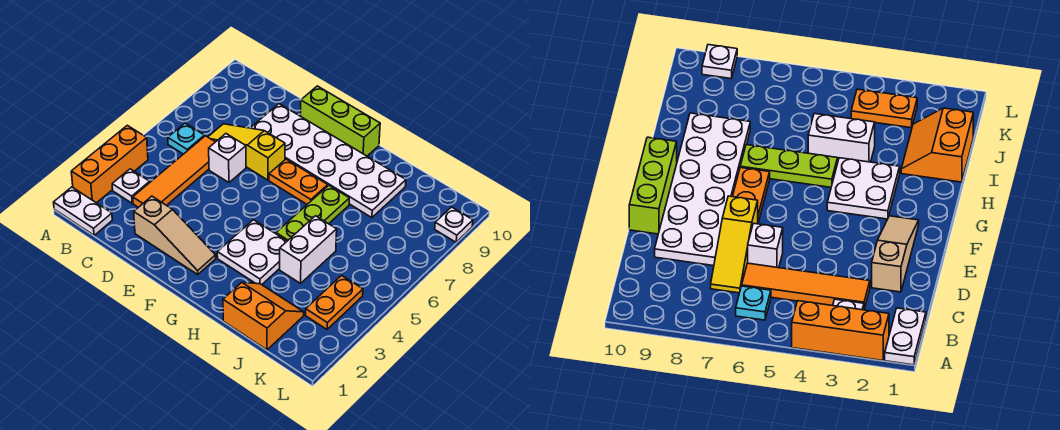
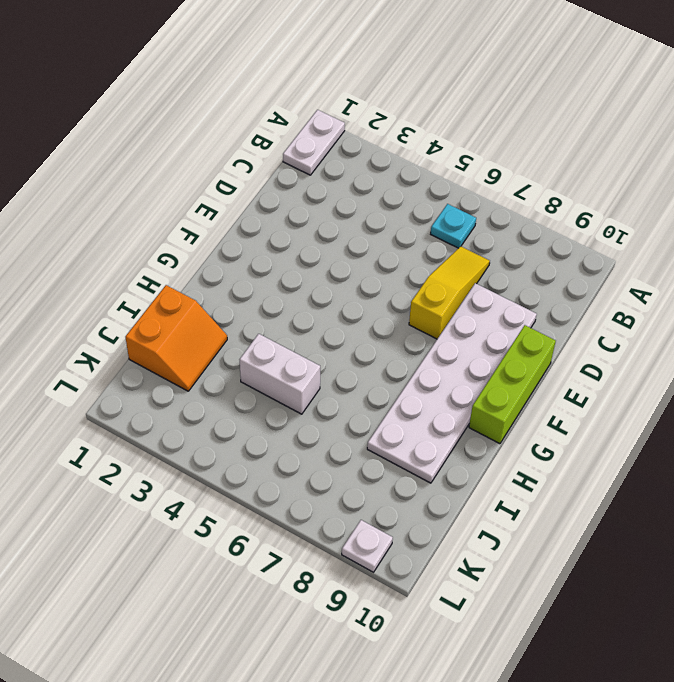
none -> orange brick A2:A4 level 1
none -> white plate B3 level 1
none -> orange tile C3:C6 level 1

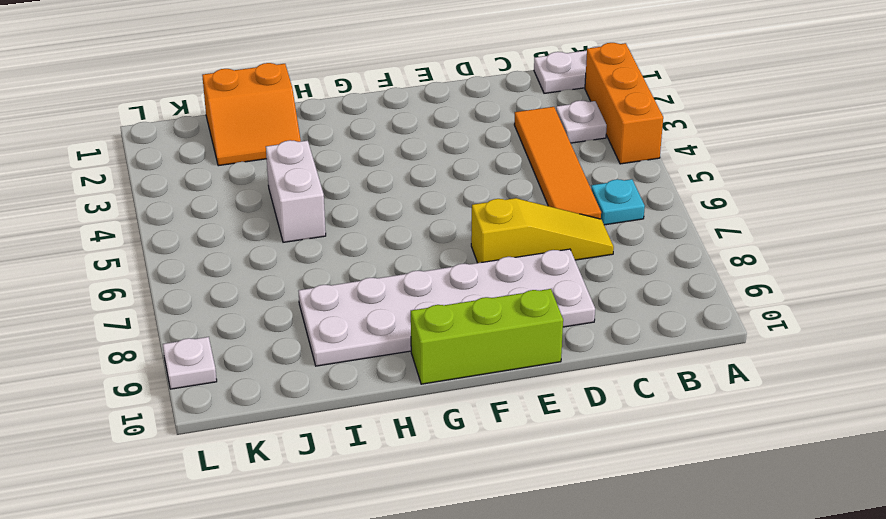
none -> tan slope D2:F2 level 1 top D
none -> white brick D6 level 1
none -> orange plate F7:G7 level 1

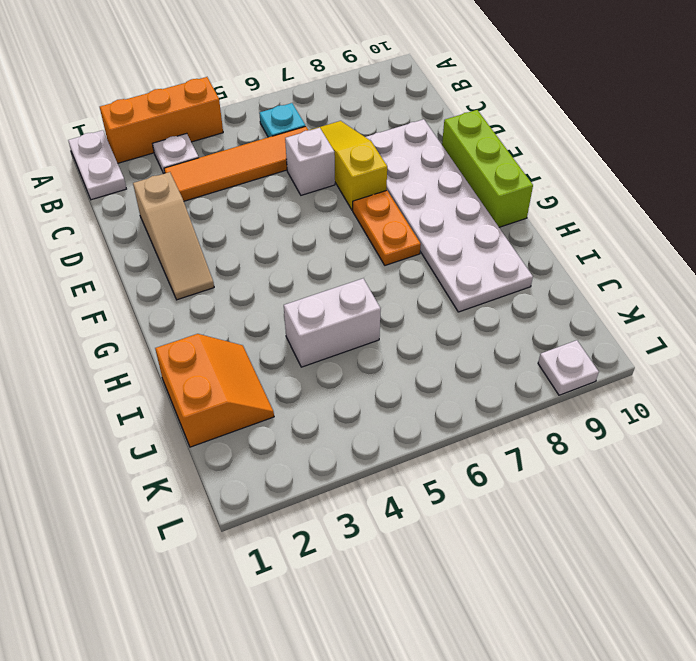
none -> white plate G3:H4 level 1
none -> lime plate H5:H7 level 1
none -> orange plate K3:K4 level 1

